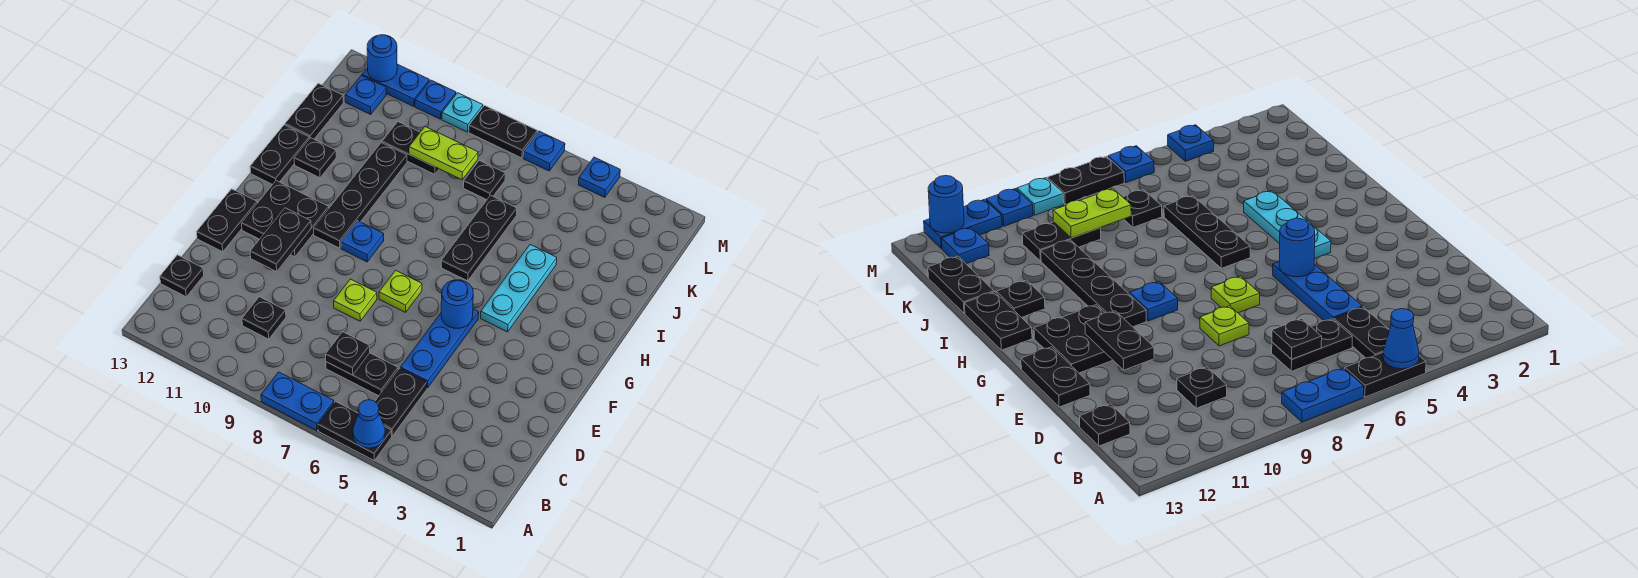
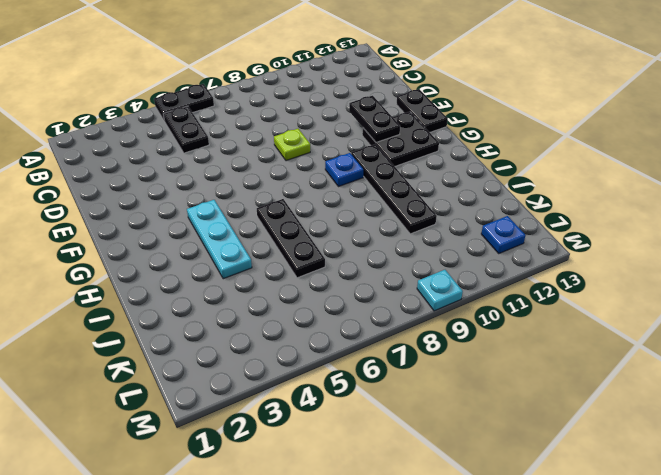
none -> blue plate A7:A8 level 1
none -> black plate C6:C7 level 1
none -> black plate C10 level 1
none -> black plate C13 level 1

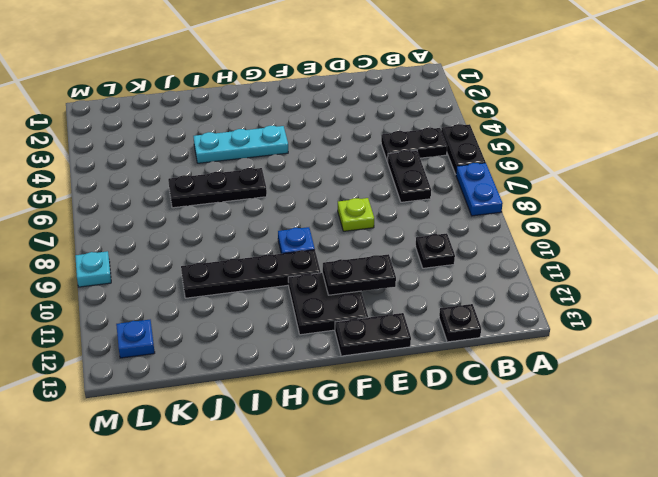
none -> blue plate D5:F5 level 1
none -> lime plate F7 level 1
none -> black plate H13:I13 level 1
none -> black plate I12 level 1

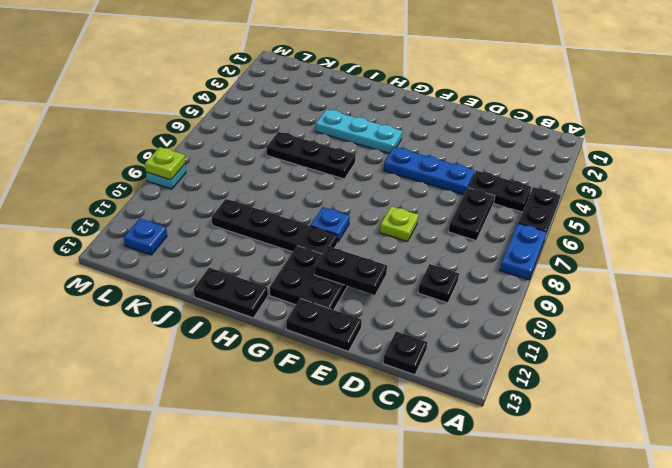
lime plate M9 level 2 -> lime plate F7 level 1
none -> black plate I12 level 1
none -> black plate J13:K13 level 1
none -> black plate K7 level 1
none -> black plate K9:K10 level 1

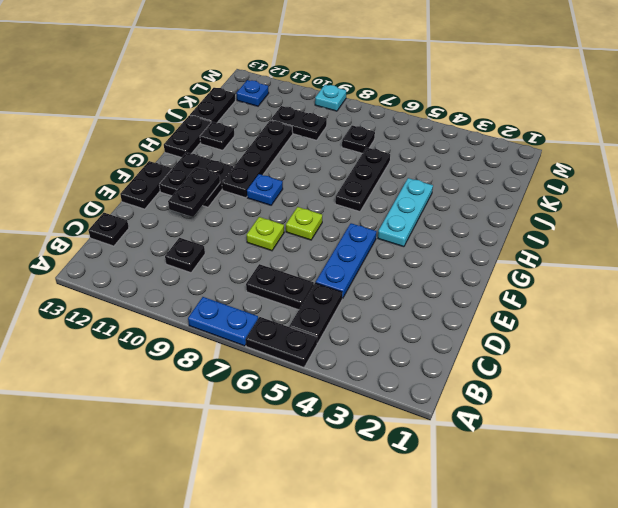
none -> blue plate M4 level 1
none -> blue plate M6 level 1
none -> black plate M7:M8 level 1
none -> blue plate M10 level 1

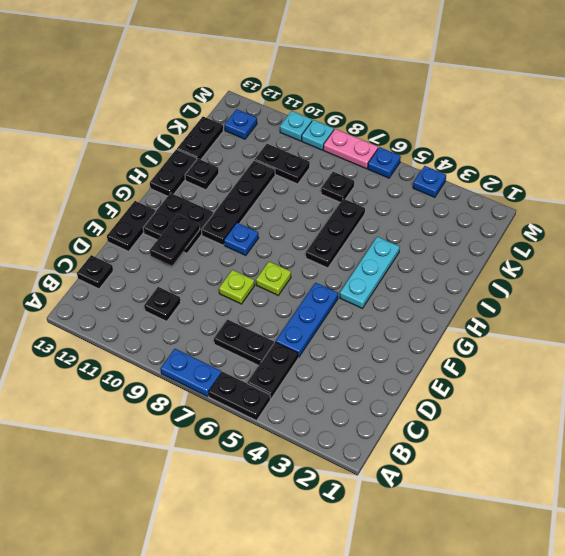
pink plate M7:M8 level 1 -> black plate M7:M8 level 1
cyan plate M10 level 1 -> blue plate M10 level 1
none -> blue plate M11:M12 level 1
none -> blue cone A5 level 2
none -> black plate C7 level 2
none -> blue round brick F5 level 2

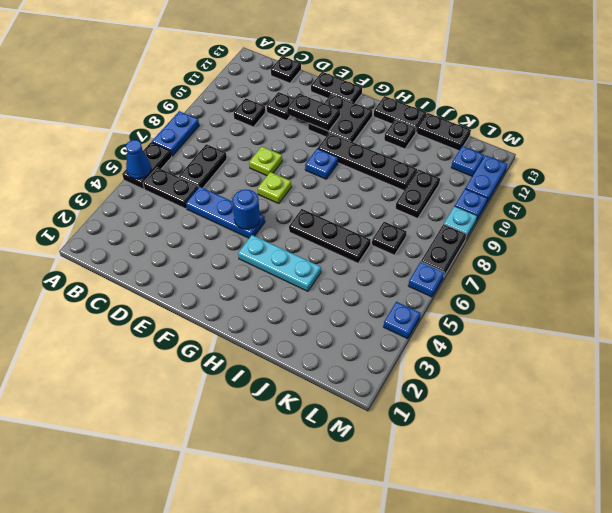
black plate D11 level 1 -> black plate C7 level 2
none -> lime plate K8:K9 level 2
none -> blue round brick M12 level 2

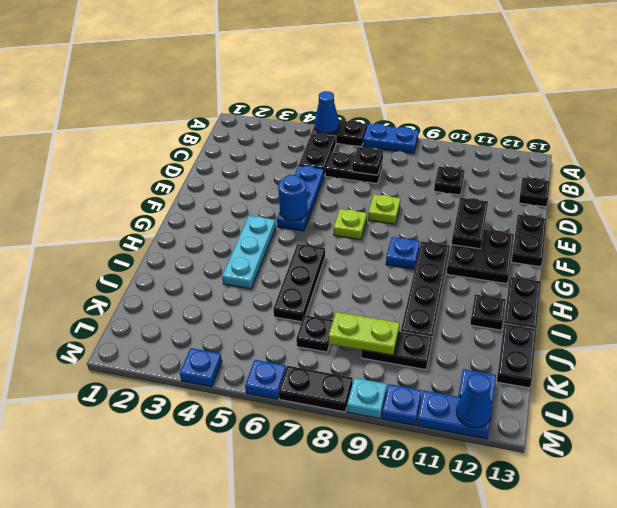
blue cone M12 level 2 -> blue round brick M12 level 2

